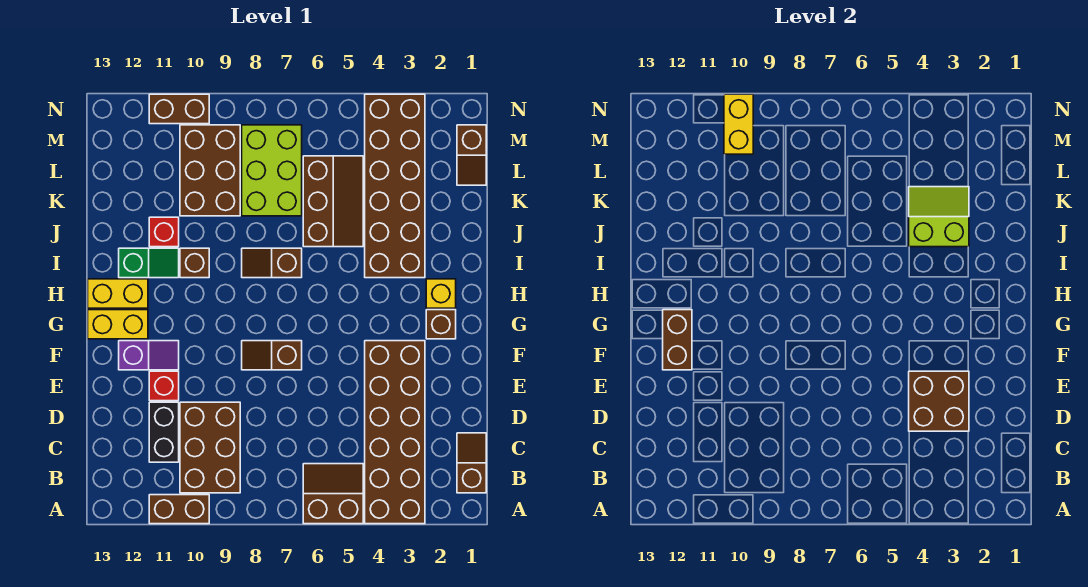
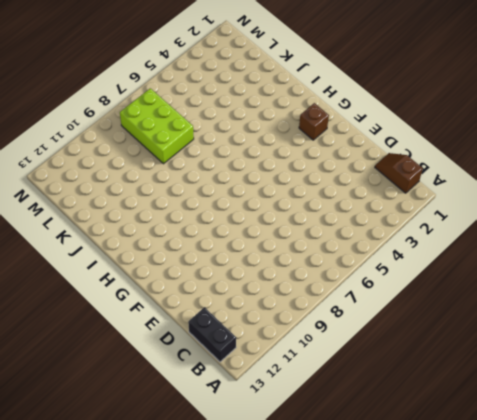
black brick B13:C13 level 1 -> black brick C11:D11 level 1
none -> brown brick A3:F4 level 1
none -> brown slope A5:B6 level 1 top A
none -> brown brick A10:A11 level 1

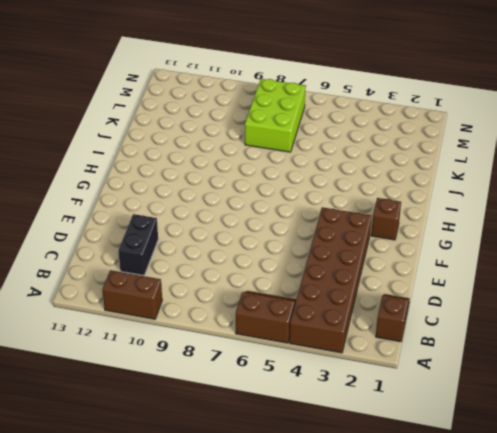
none -> brown brick B9:D10 level 1
none -> red brick E11 level 1
none -> brown slope F7:F8 level 1 top 7

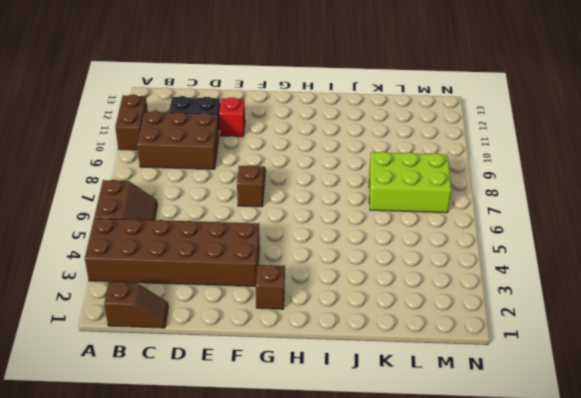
none -> purple slope F11:F12 level 1 top 12
none -> yellow brick G12:G13 level 1
none -> yellow brick H2 level 1

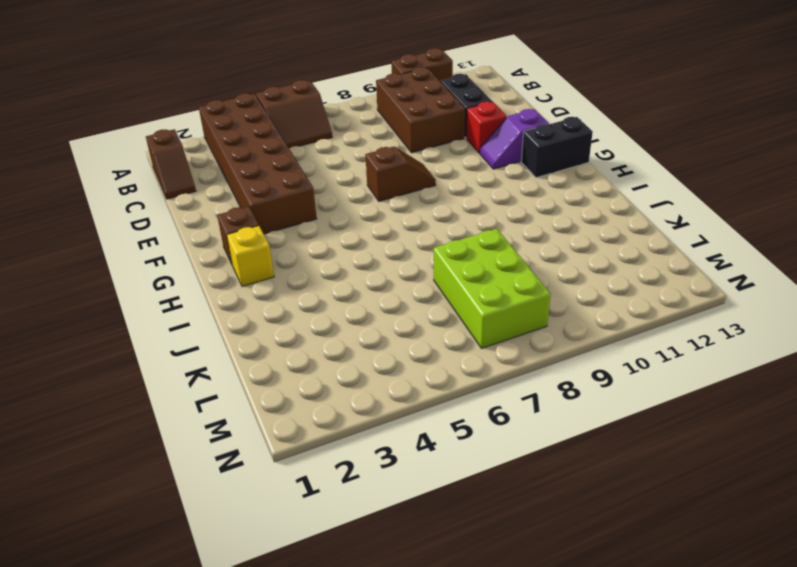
black brick G12:G13 level 1 -> yellow brick G12:G13 level 1
none -> yellow brick H12:H13 level 1
none -> brown brick I3:N4 level 1
none -> brown slope I7:I8 level 1 top 7

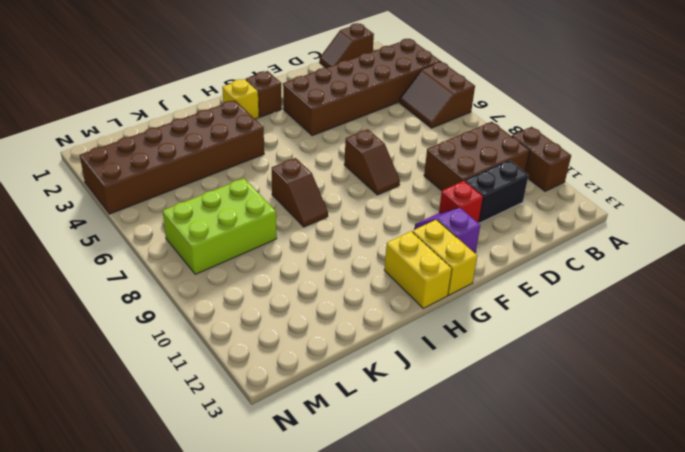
none -> brown brick I10 level 1
none -> green slope I11:I12 level 1 top 12
none -> brown slope J5:L6 level 1 top 6

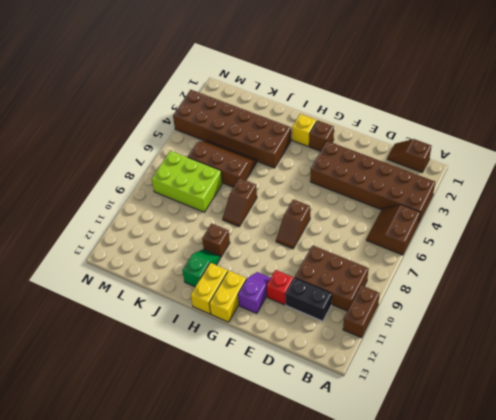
none -> red brick J11 level 1
none -> brown brick K9:M10 level 1
none -> brown slope L1:M1 level 1 top M

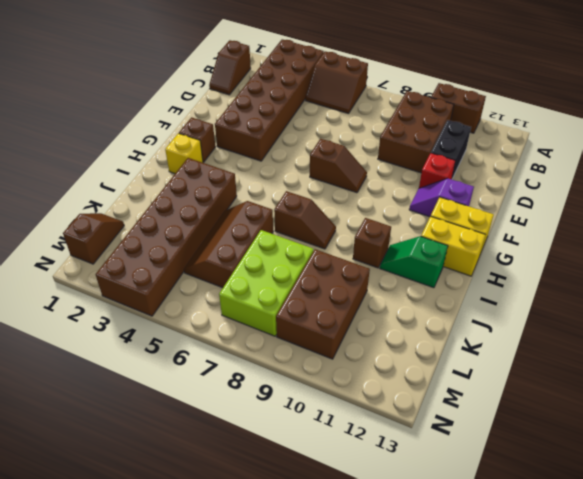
none -> red brick J11 level 1
none -> brown brick N10:N11 level 1
none -> brown brick D3:E4 level 2

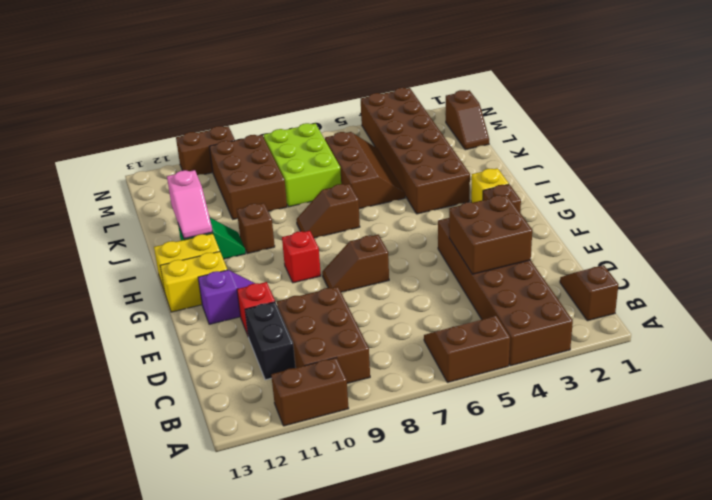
red brick G9 level 1 -> red brick J11 level 1
pink slope I12:J12 level 2 top J -> none
none -> brown brick F12:G12 level 2
none -> lime slope J3:K4 level 2 top J
none -> yellow brick M10:N10 level 2

